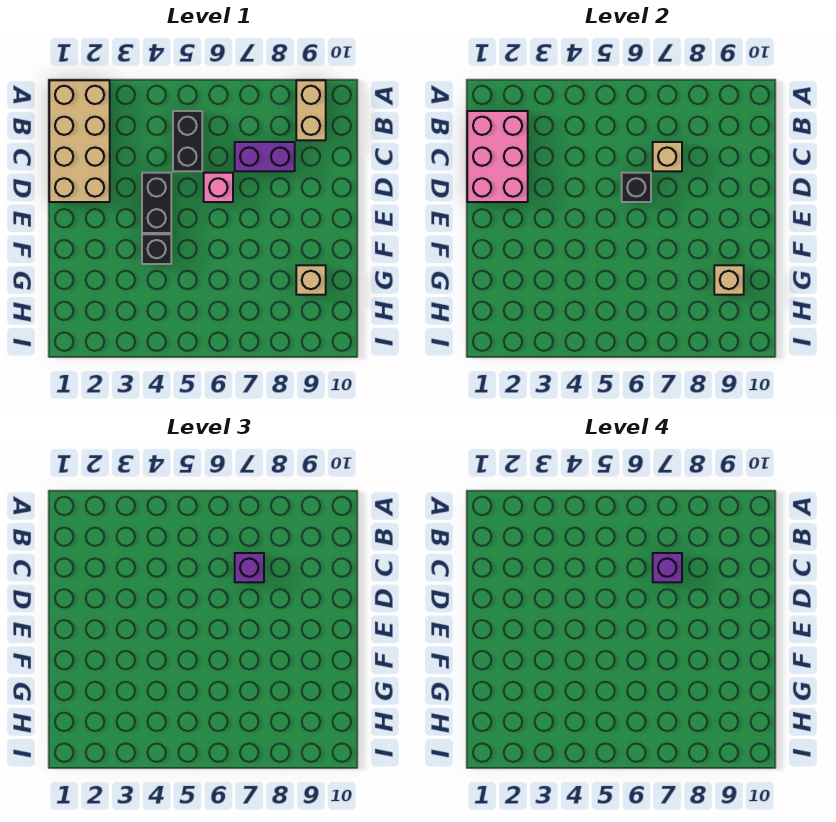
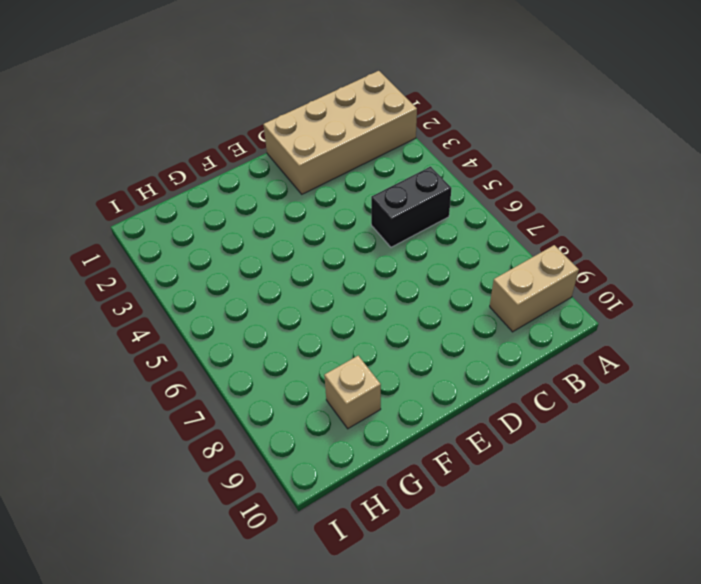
none -> purple brick C7:C8 level 1
none -> black brick D4:E4 level 1
none -> pink brick D6 level 1

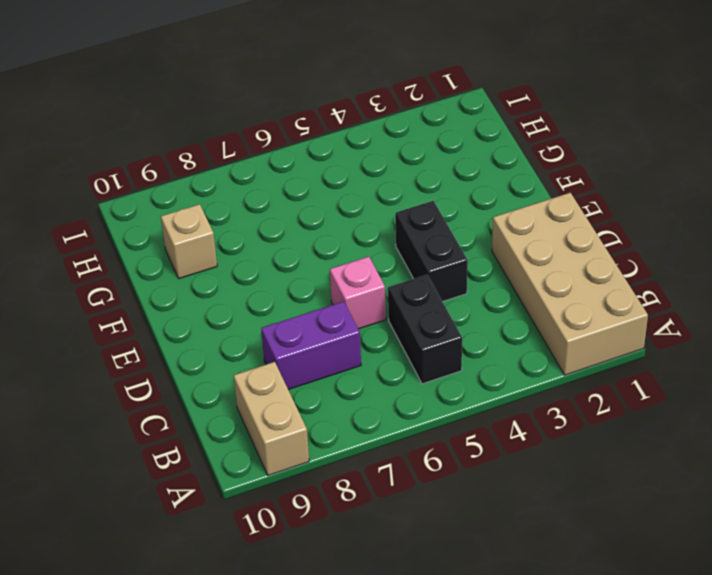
none -> black brick F4 level 1
none -> pink brick B1:D2 level 2
none -> tan brick C7 level 2

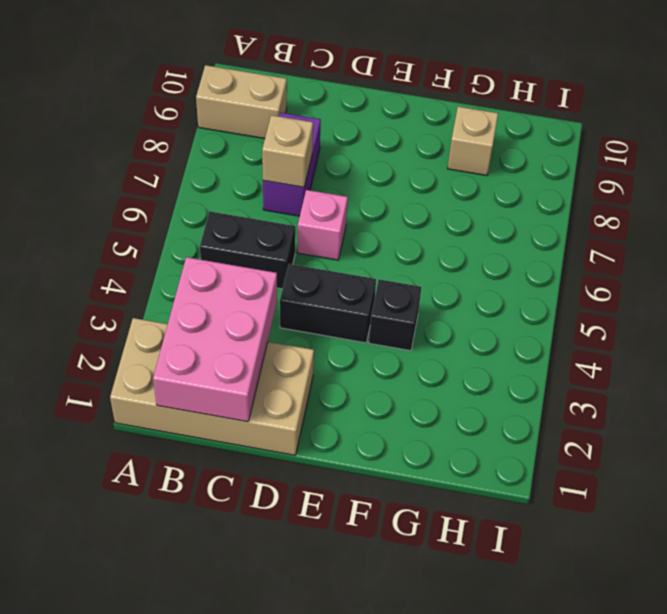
pink brick B1:C3 level 2 -> pink brick B1:D2 level 2
none -> black brick D6 level 2
none -> tan brick G9 level 2
none -> purple brick C7 level 3

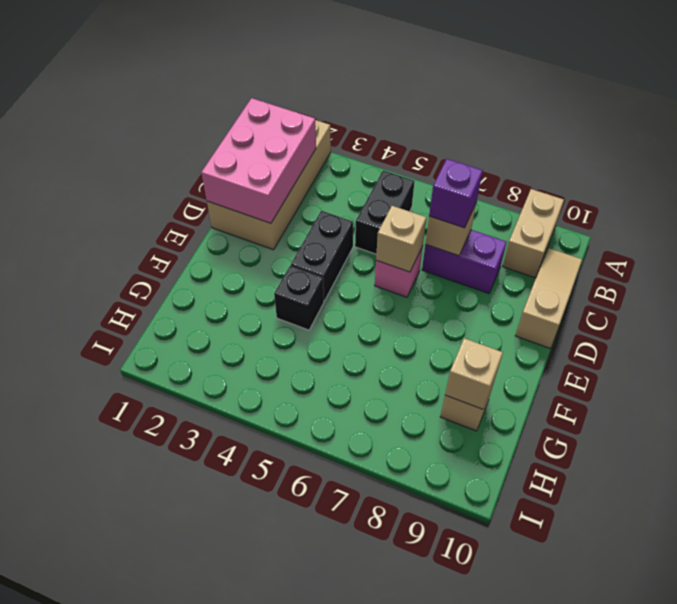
tan slope B10:D10 level 1 top D -> none
tan brick D6 level 2 -> black brick D6 level 2
none -> purple brick C7 level 4

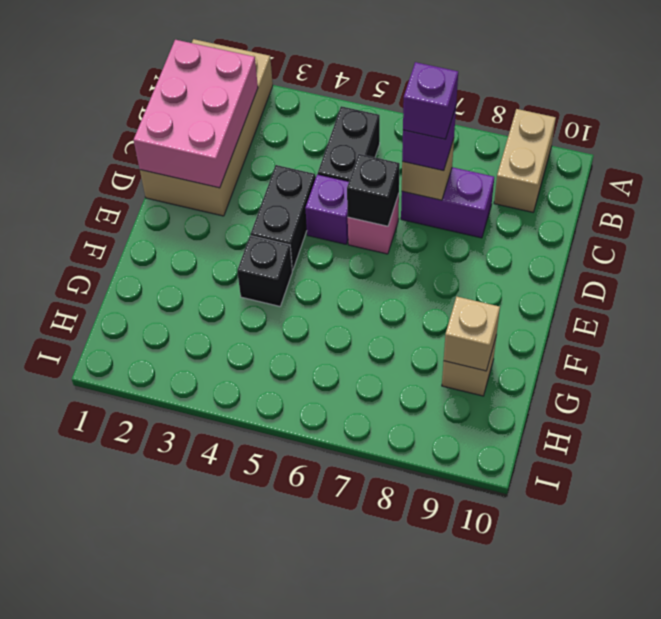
purple brick D5 level 1 -> none

